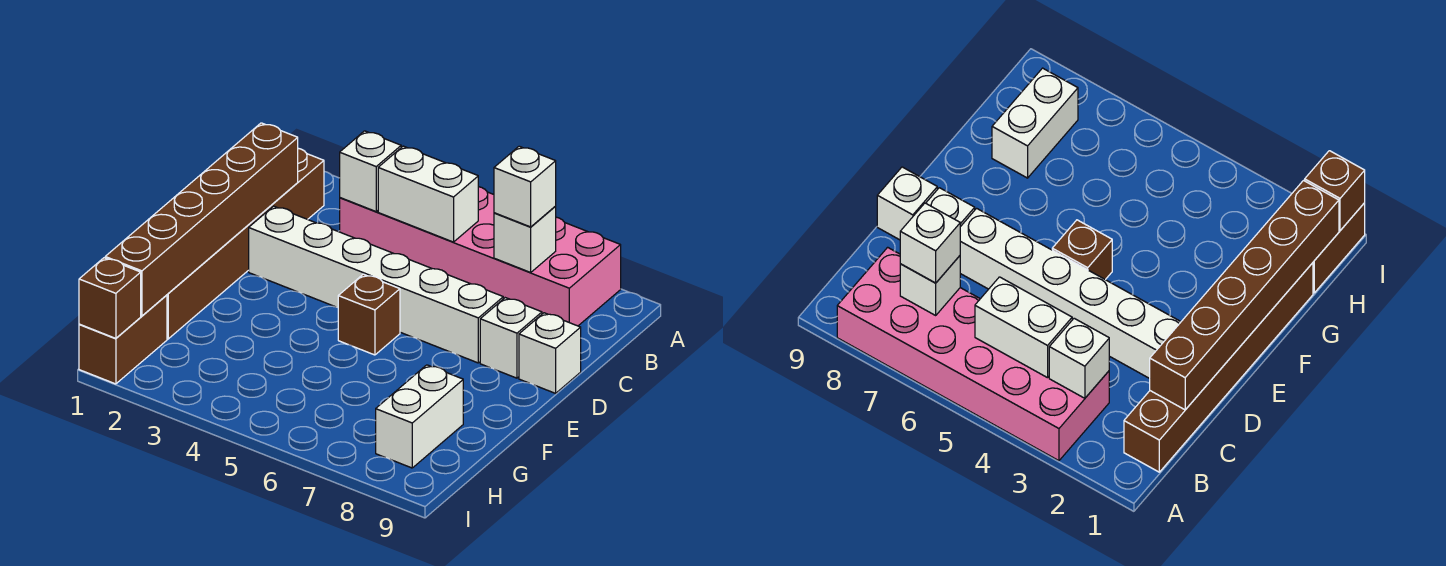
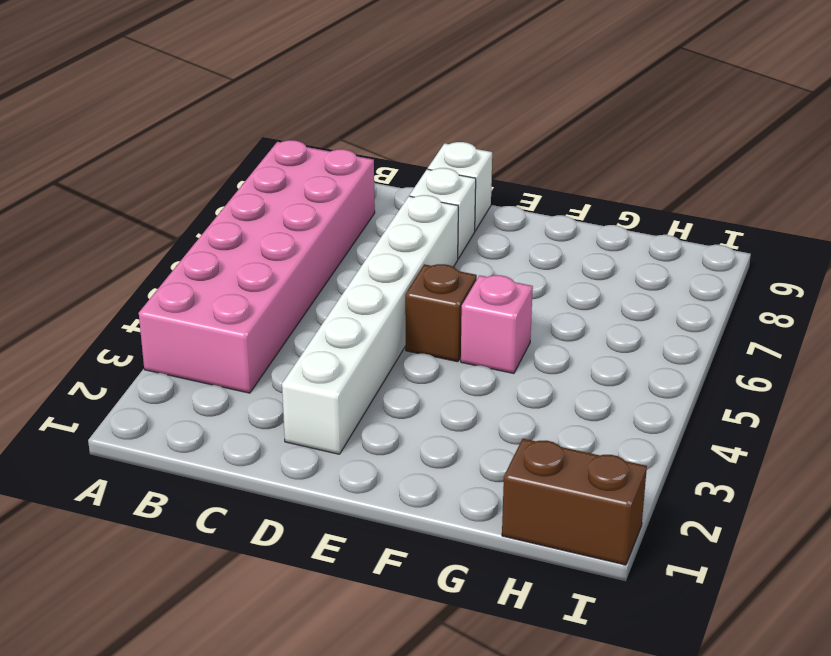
pink brick F5 level 1 -> none
none -> brown brick B1:G1 level 1
none -> white brick G8:H8 level 1
none -> white brick B3 level 2

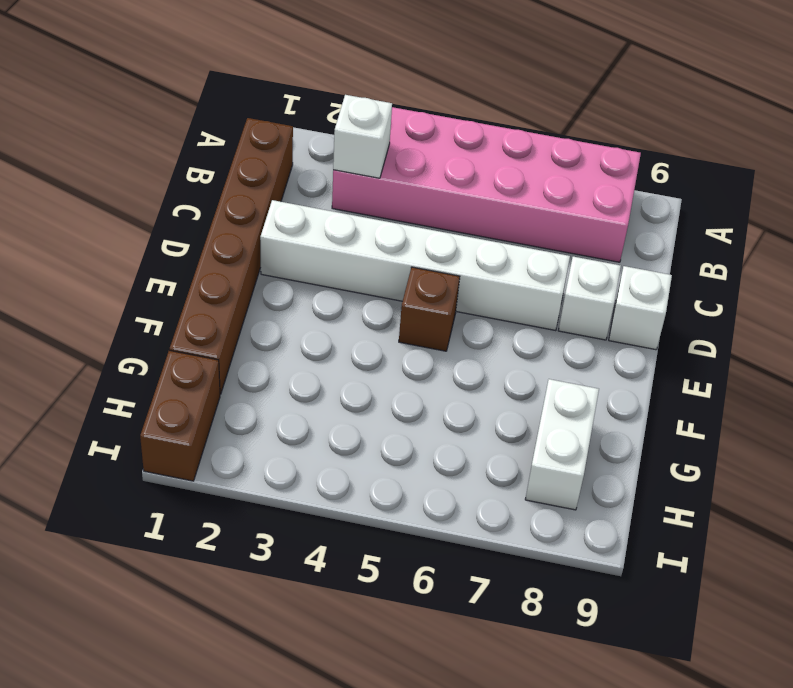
none -> white brick B4:B5 level 2
none -> white brick B7 level 2
none -> brown brick C1:H1 level 2

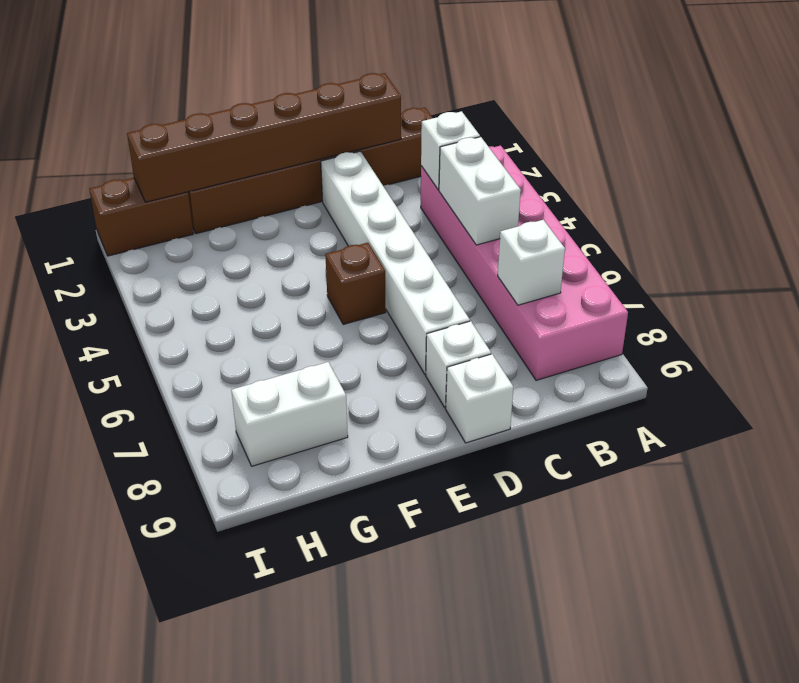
none -> brown brick I1 level 2
none -> white brick B7 level 3

